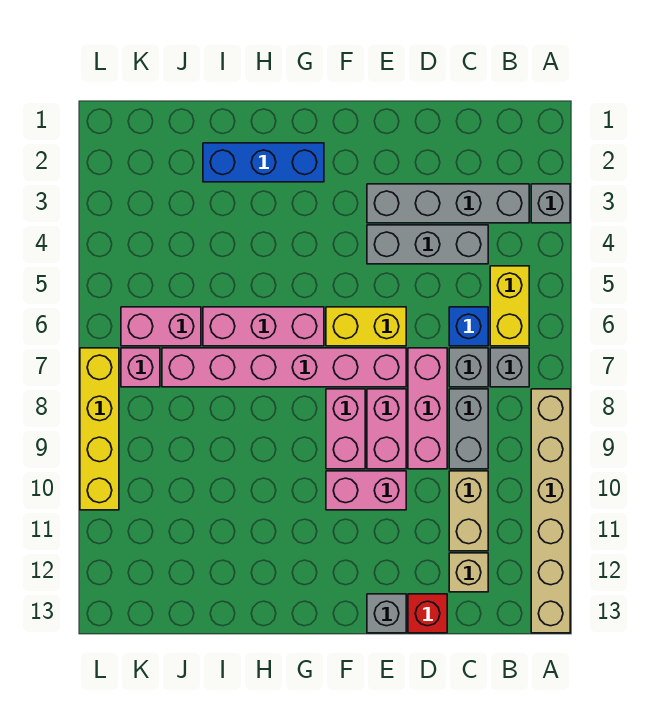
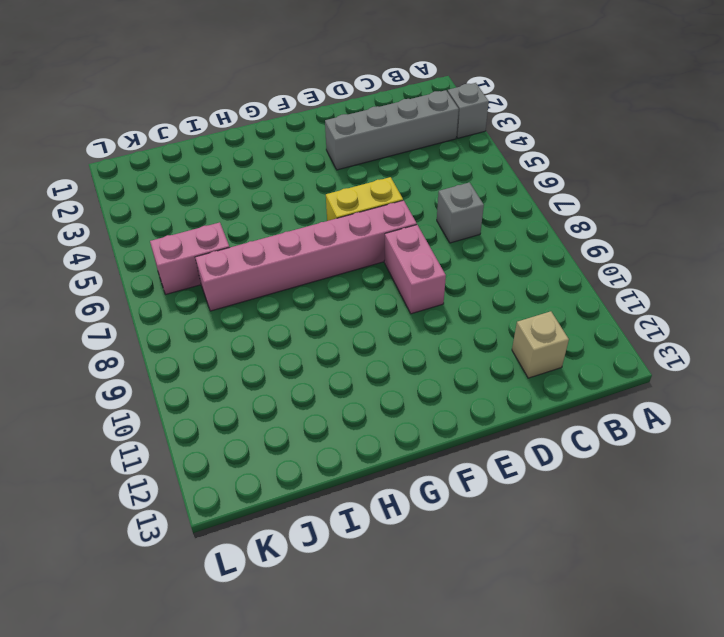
none -> tan brick A8:A13 level 1
none -> yellow brick B5:B6 level 1
none -> grey brick B7 level 1

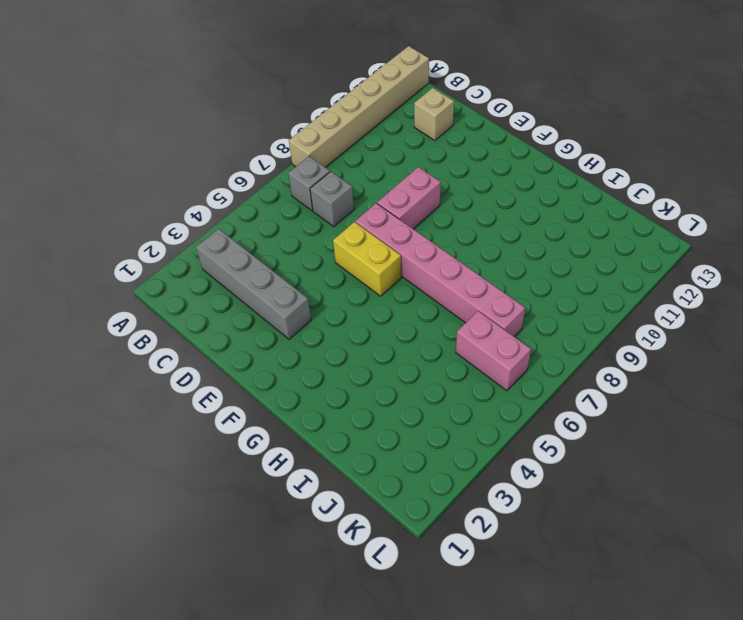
none -> grey brick A3 level 1
none -> yellow brick B5:B6 level 1
none -> grey brick C4:E4 level 1

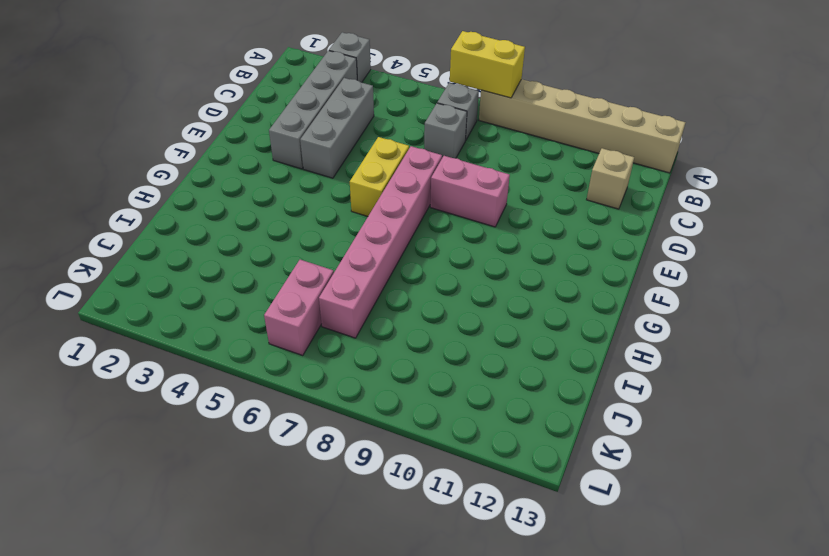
yellow brick A7:A8 level 2 -> yellow brick B5:B6 level 1
none -> blue brick C6 level 1
none -> grey brick C8:C9 level 1
none -> tan brick C10:C11 level 1

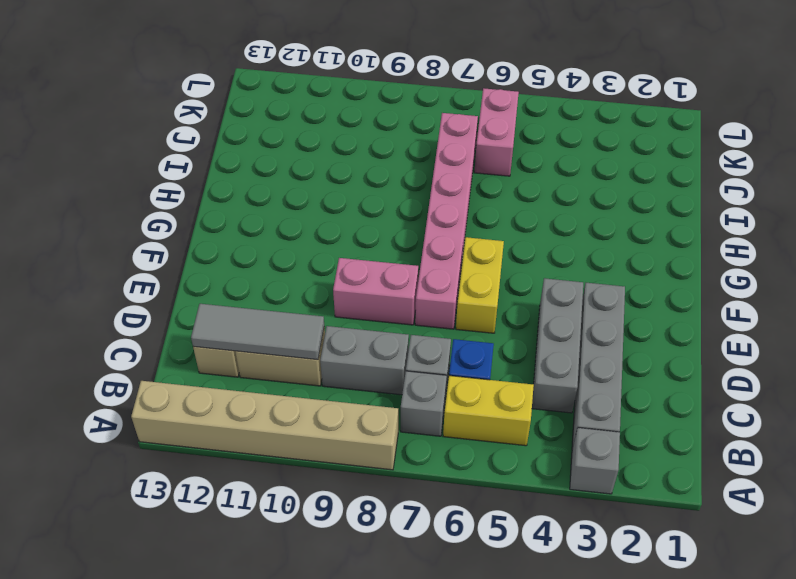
grey tile C10:C12 level 2 -> none
none -> pink brick D7:D9 level 1
none -> red brick D13 level 1
none -> pink brick E10:F10 level 1

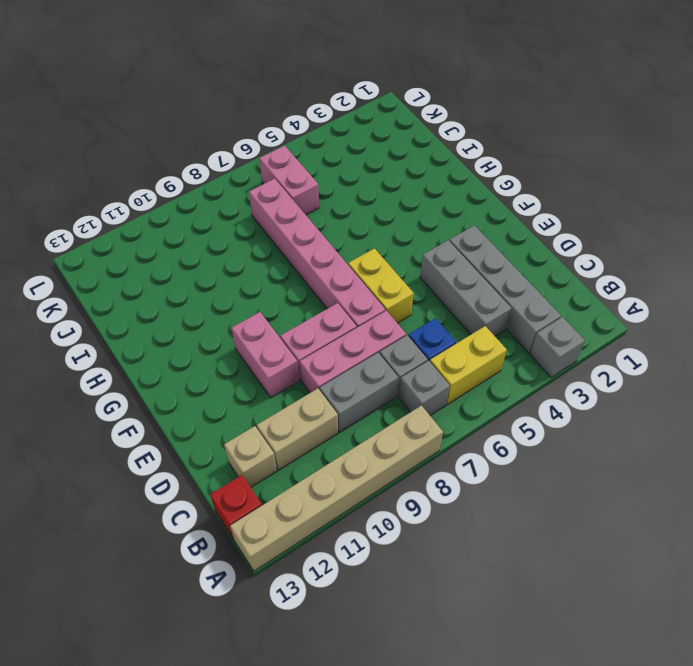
red brick B13 level 1 -> red brick D13 level 1
none -> grey brick E13 level 1
none -> pink brick F8:F9 level 1
none -> blue brick G2:I2 level 1

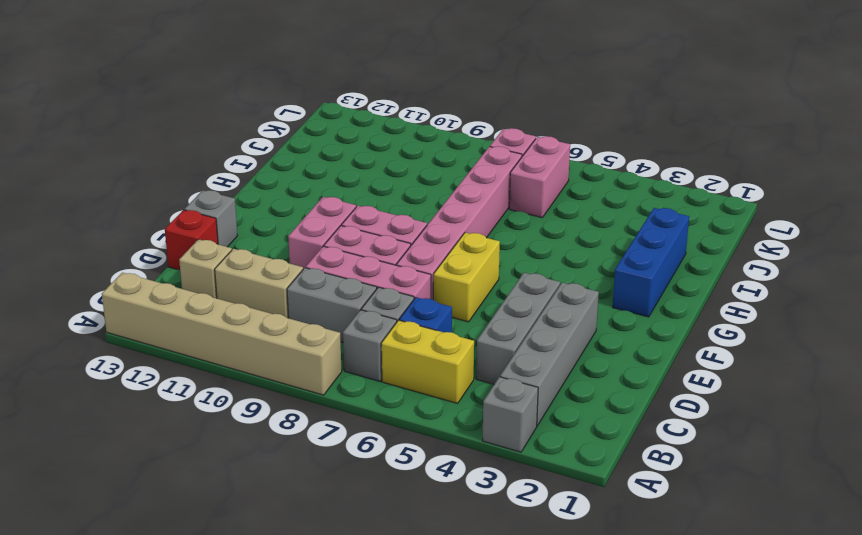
none -> pink brick G6:I6 level 1
none -> yellow brick L7:L10 level 1

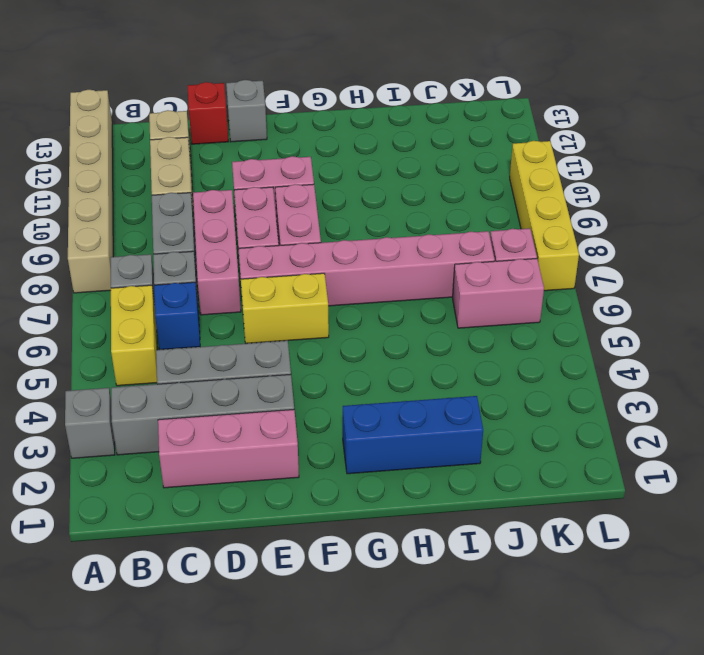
pink brick C2:E2 level 1 -> pink brick G6:I6 level 1

